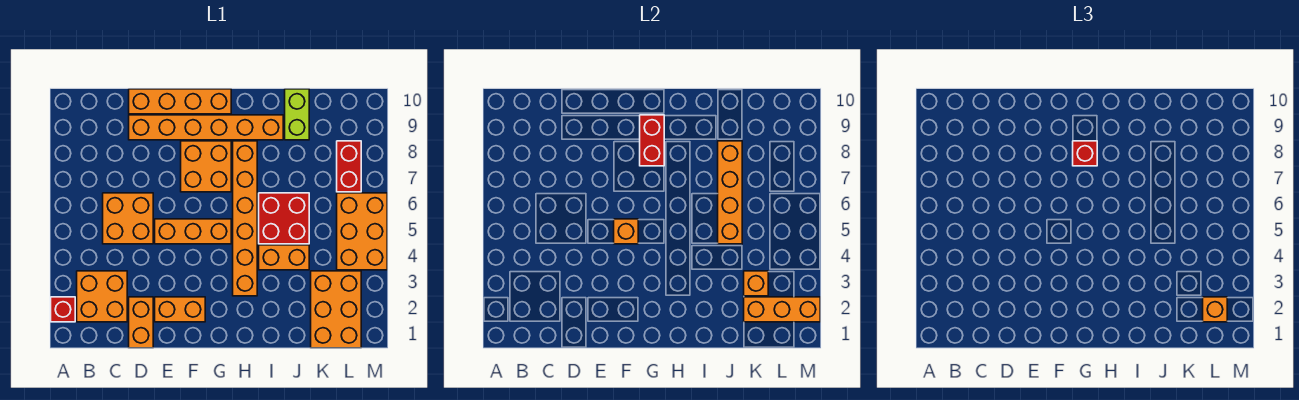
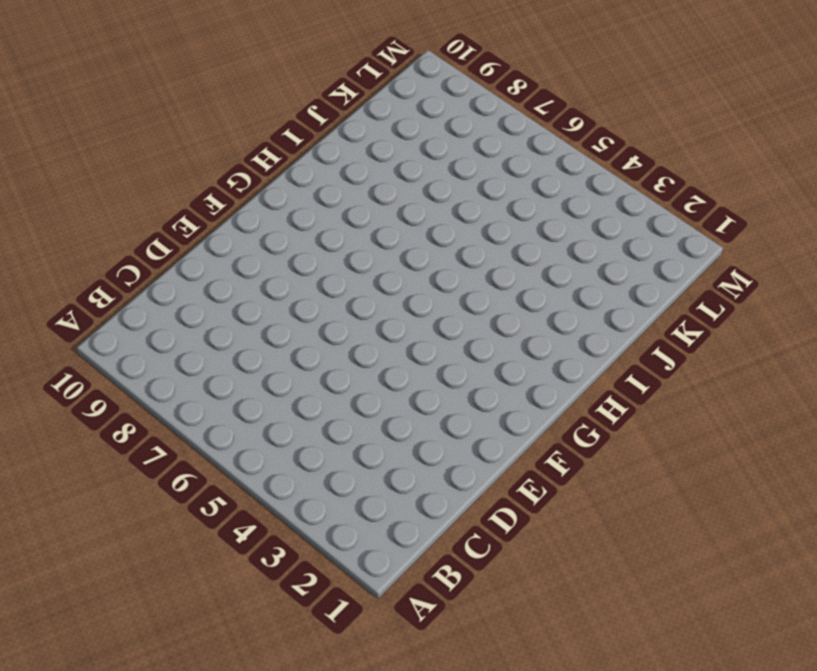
none -> red brick A2 level 1
none -> orange brick B2:C3 level 1
none -> orange brick C5:D6 level 1

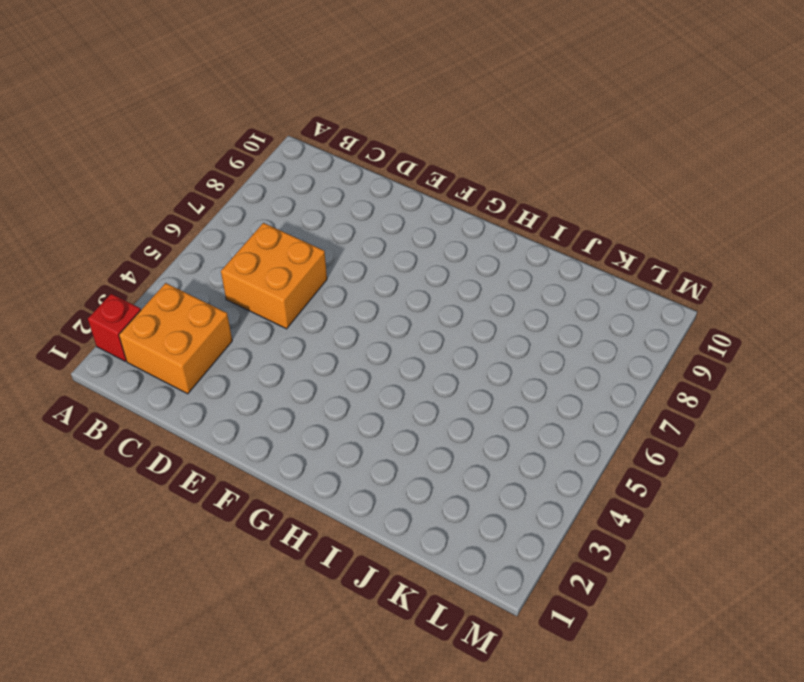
none -> orange brick D1:D2 level 1
none -> orange brick D9:I9 level 1
none -> orange brick D10:G10 level 1

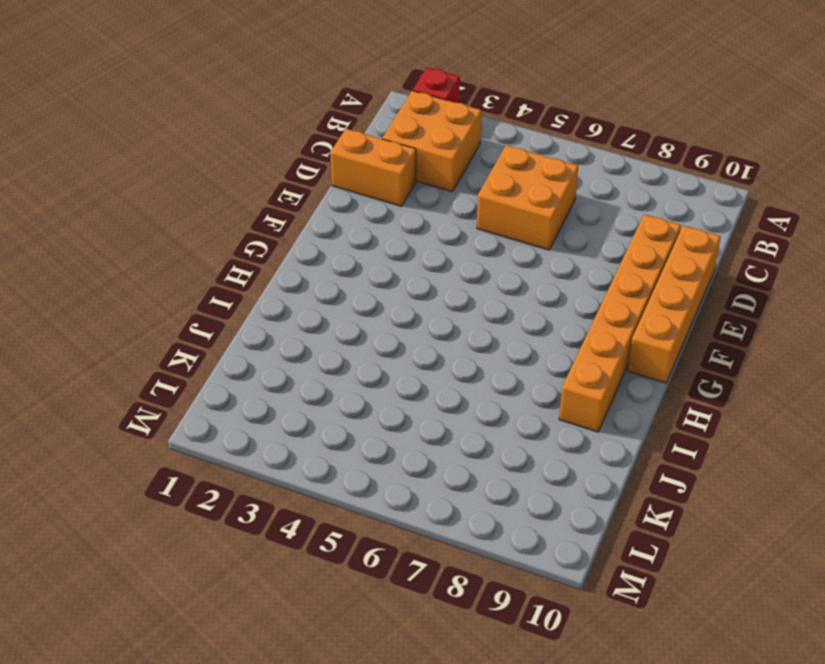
none -> orange brick E2:F2 level 1
none -> orange brick E5:G5 level 1
none -> orange brick F7:G8 level 1

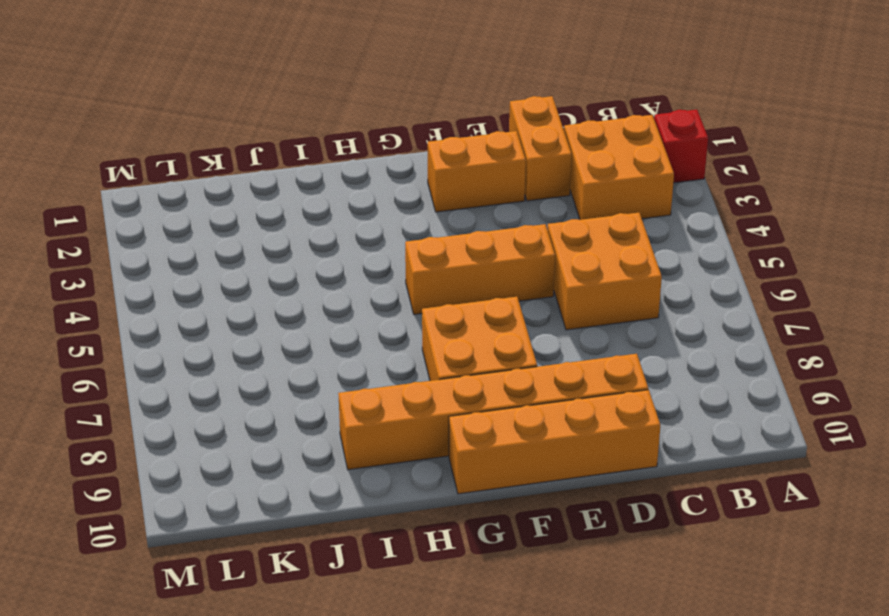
none -> orange brick H3:H8 level 1
none -> orange brick I4:J4 level 1
none -> red brick I5:J6 level 1

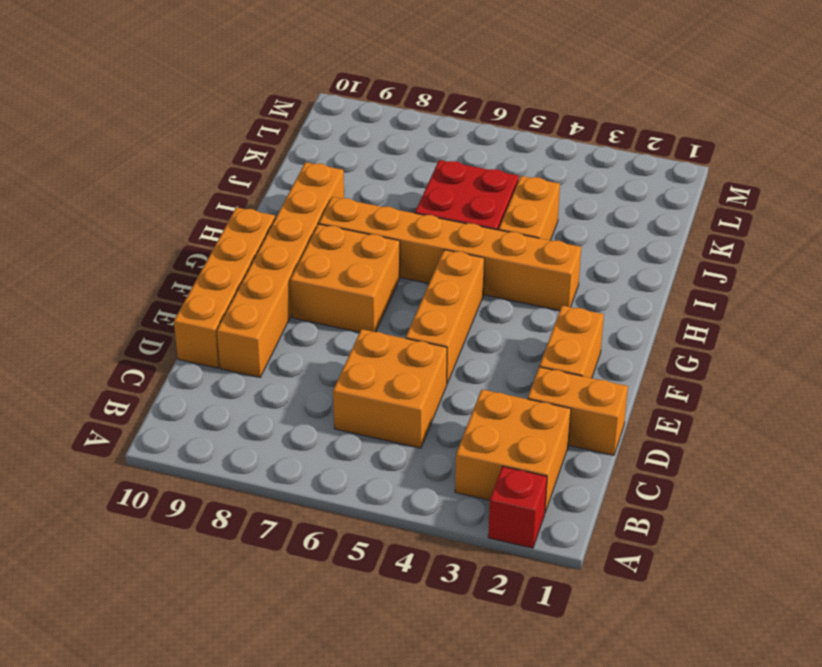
none -> lime brick J9:J10 level 1
none -> orange brick K1:L3 level 1
none -> orange brick L4:M6 level 1

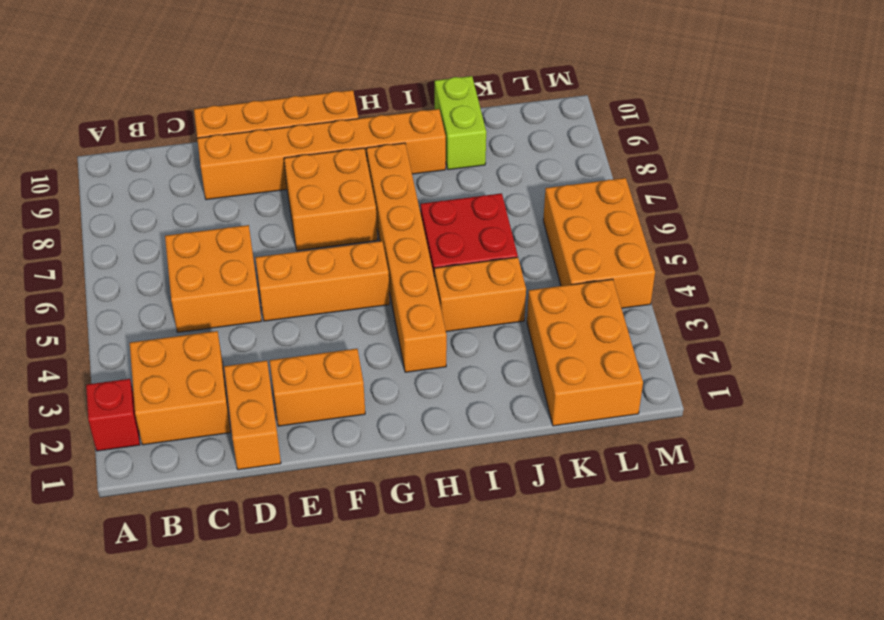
none -> red brick L7:L8 level 1
none -> orange brick F5 level 2
none -> red brick G8:G9 level 2

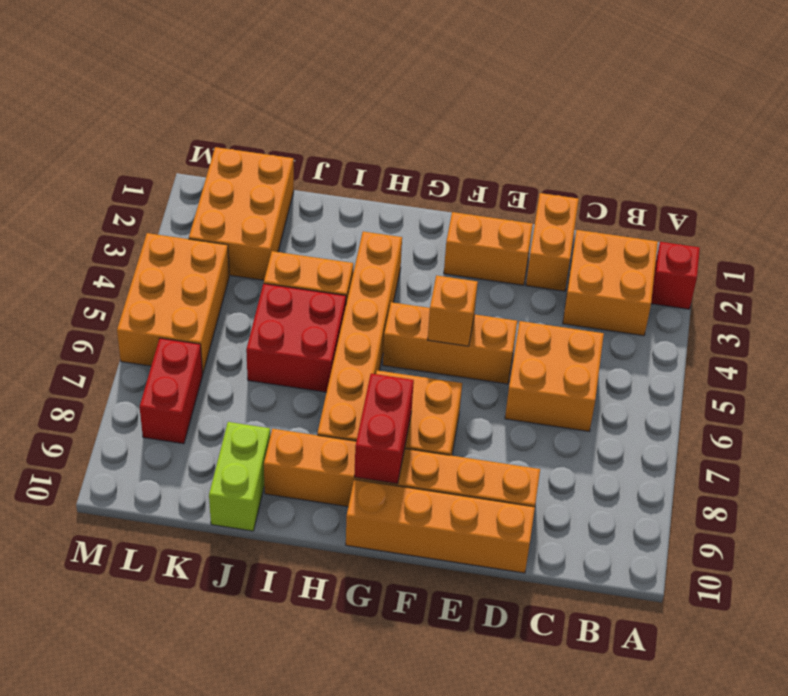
none -> orange brick J5:J8 level 2
none -> orange brick K2:M2 level 2
none -> orange brick K3 level 2

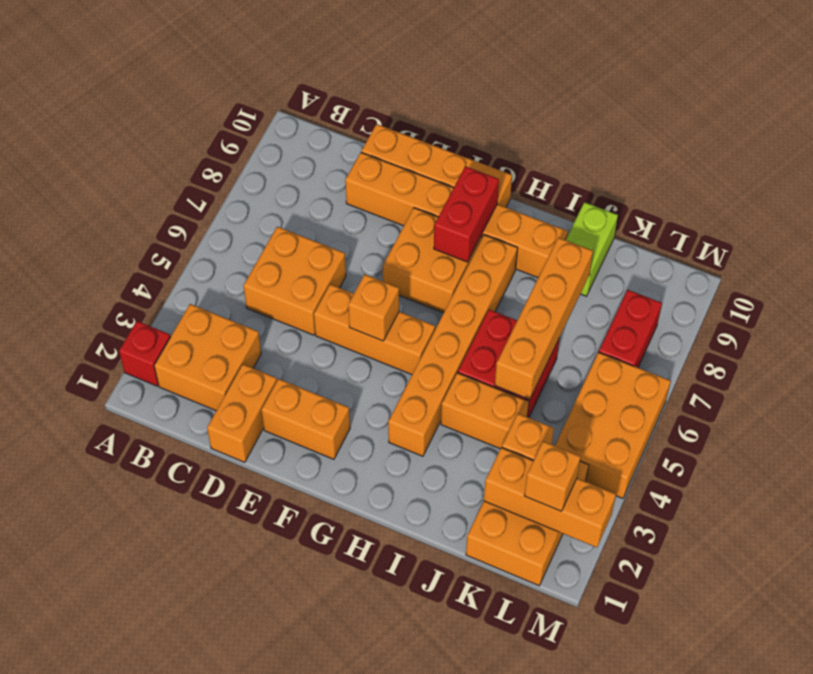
none -> red brick G8 level 3

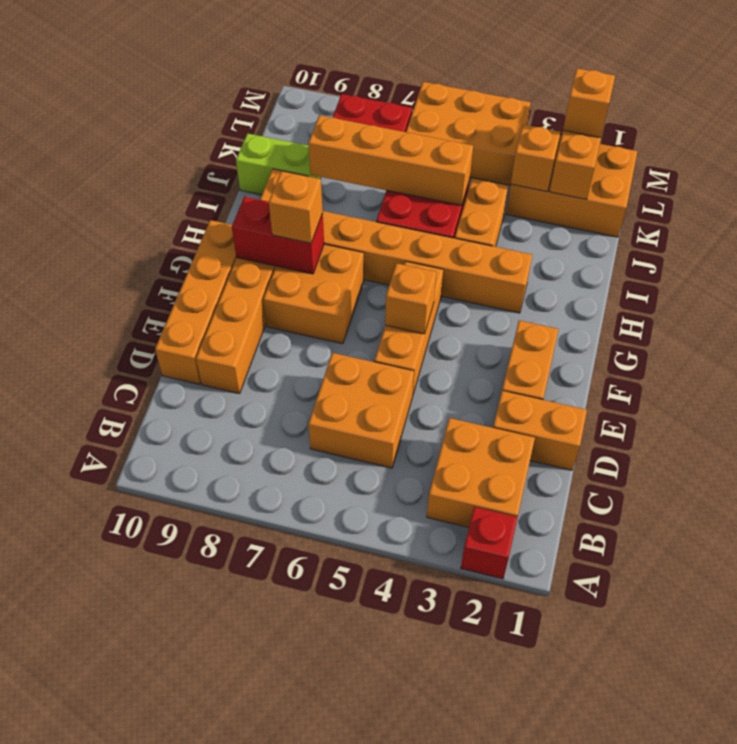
orange brick G8 level 3 -> red brick G8 level 3

